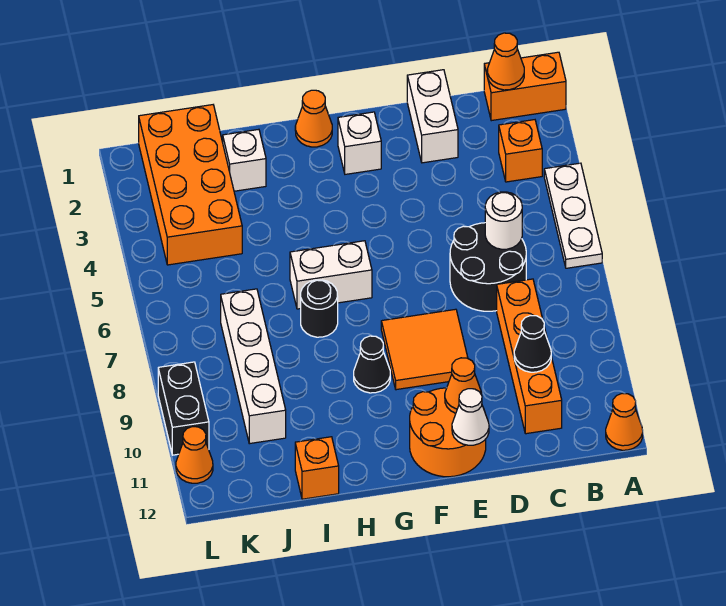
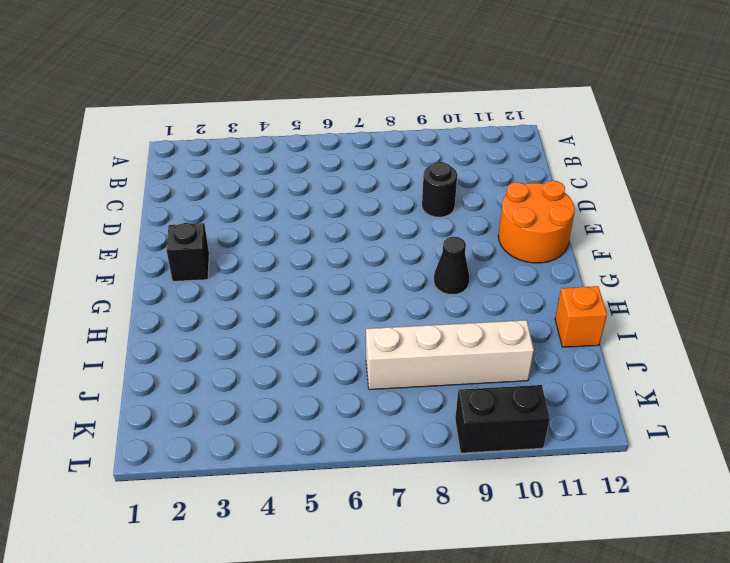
black round brick D9 level 1 -> black round brick H7 level 1
black brick F2 level 1 -> white brick F2 level 1
none -> orange brick A1:B1 level 1
none -> white plate A4:A6 level 1
none -> orange cone A12 level 1

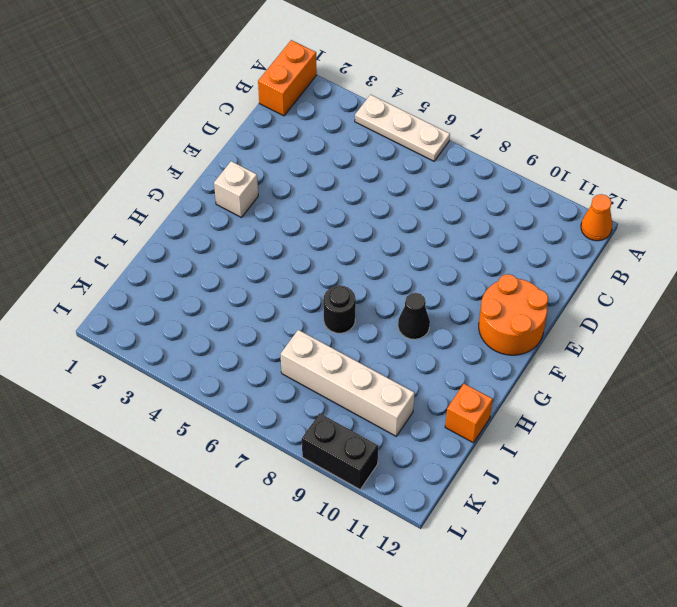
none -> orange brick B3 level 1
none -> black round brick C6:D7 level 1
none -> orange brick C8:C11 level 1

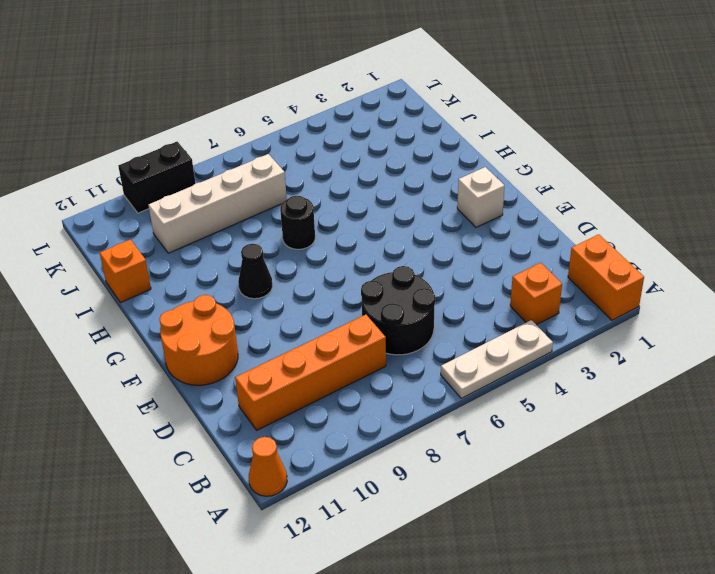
none -> white brick D1:D2 level 1
none -> orange tile E8:F9 level 1
none -> orange cone G1 level 1

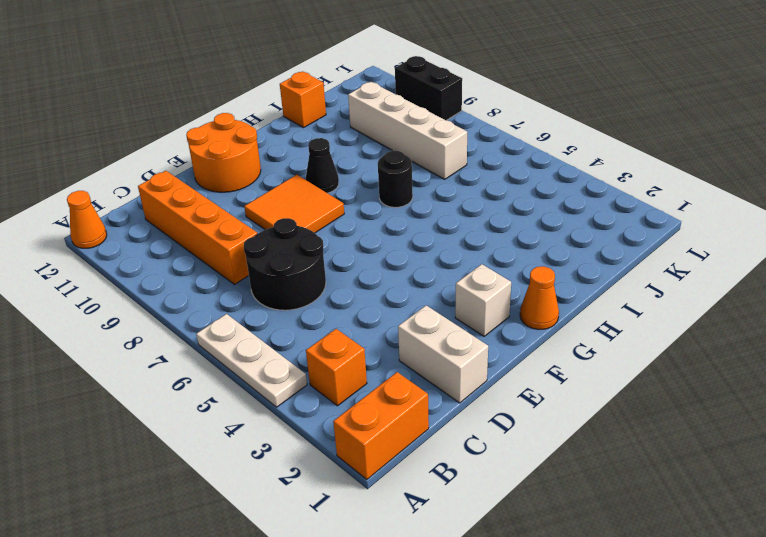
none -> white brick G6:H6 level 1
none -> white brick I2 level 1
none -> orange brick J1:K4 level 1

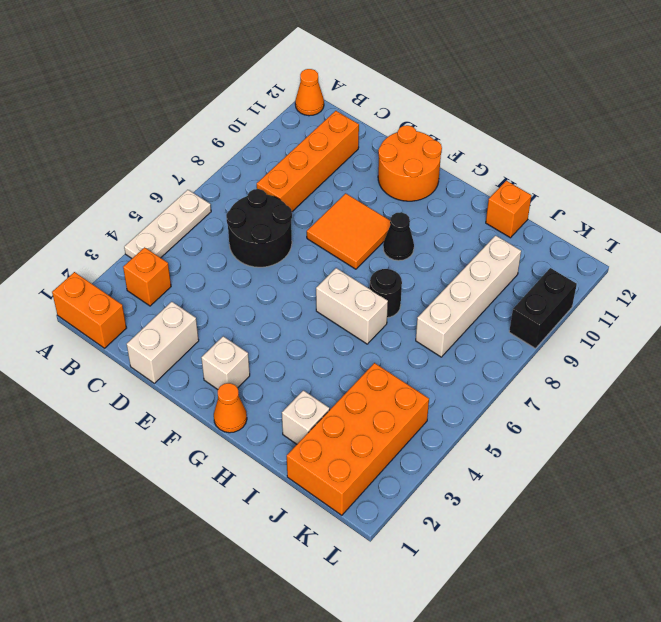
none -> orange cone L11 level 1
none -> orange cone B1 level 2
none -> white round brick C6 level 2

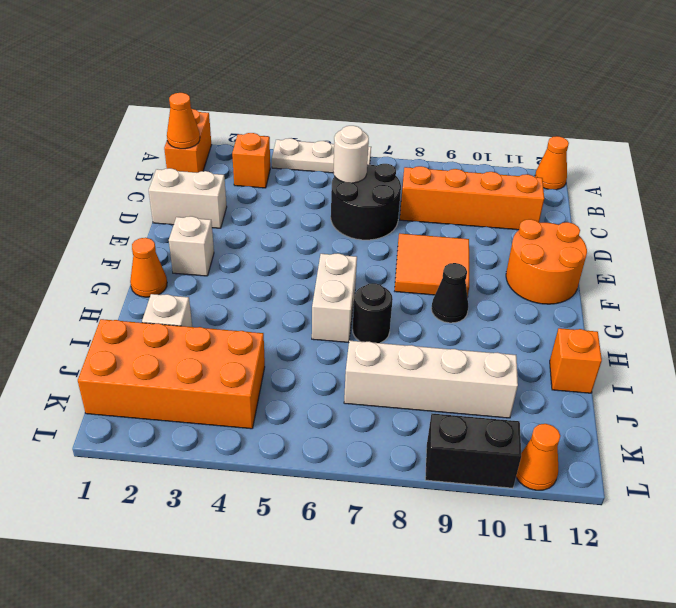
none -> black cone C10 level 2
none -> orange cone E11 level 2
none -> white cone E12 level 2

